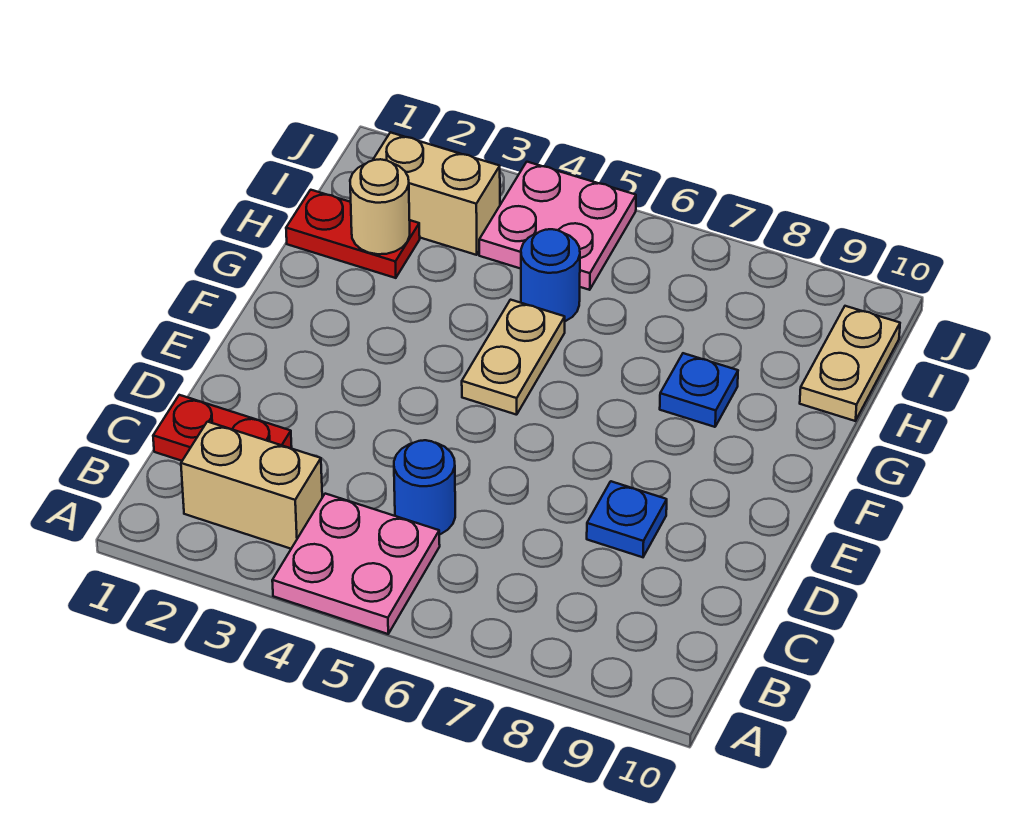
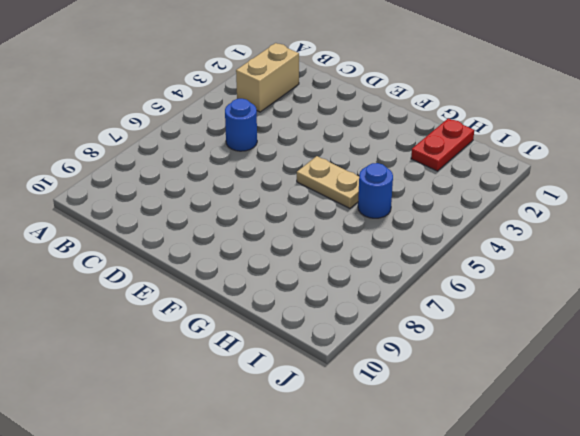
none -> pink plate A4:B5 level 1
none -> red plate C1:C2 level 1
none -> blue plate D8 level 1

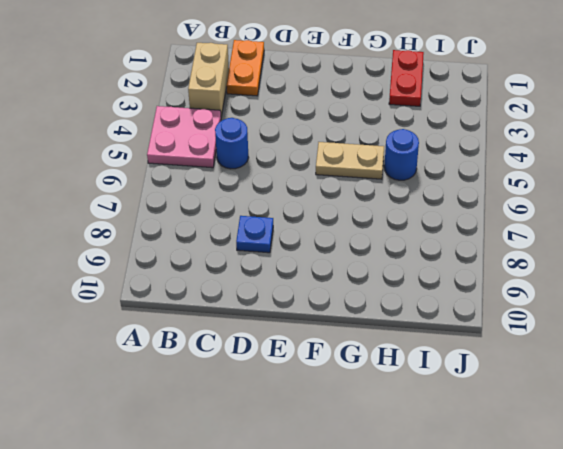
orange plate C1:C2 level 1 -> red plate C1:C2 level 1
none -> blue plate G8 level 1
none -> tan plate H10:I10 level 1
none -> tan brick I2:I3 level 1

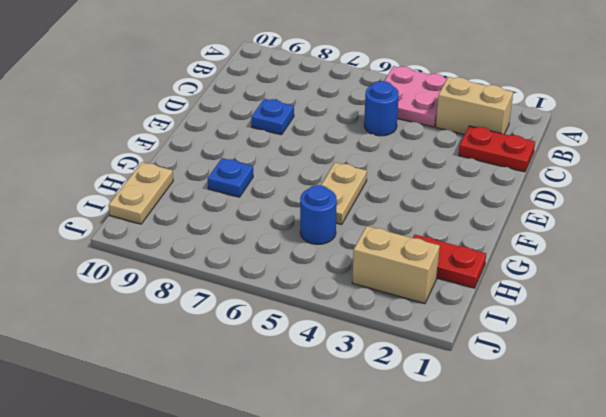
none -> pink plate I4:J5 level 1
none -> tan round brick H2 level 2

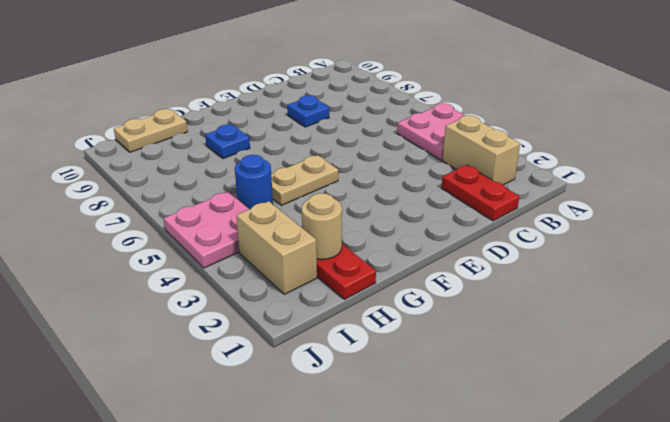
none -> blue round brick C5 level 1

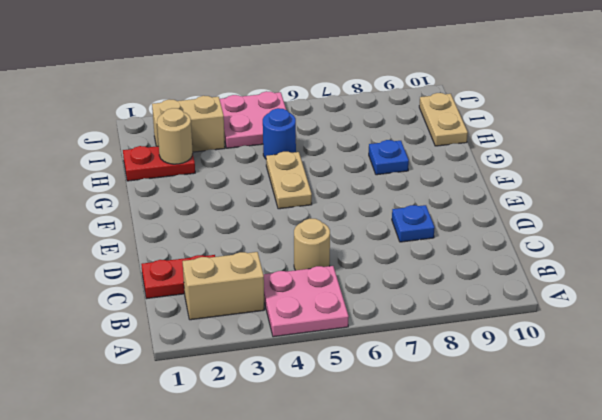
tan round brick C5 level 1 -> blue round brick C5 level 1

